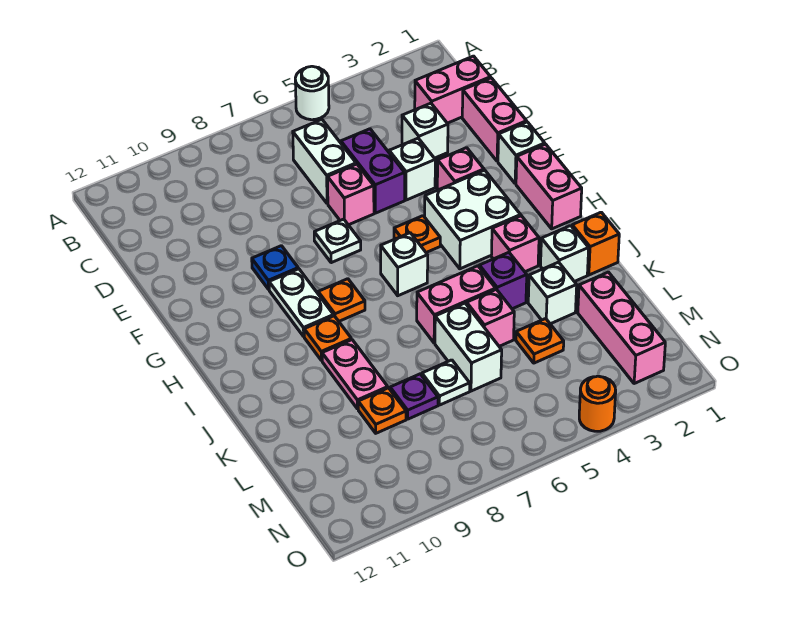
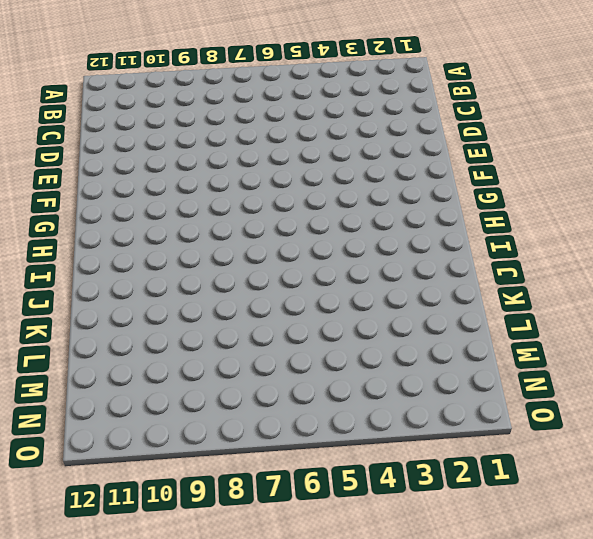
none -> white round brick A5 level 1
none -> pink brick C1:C2 level 1
none -> white brick C6:D6 level 1
none -> pink brick D1:E1 level 1

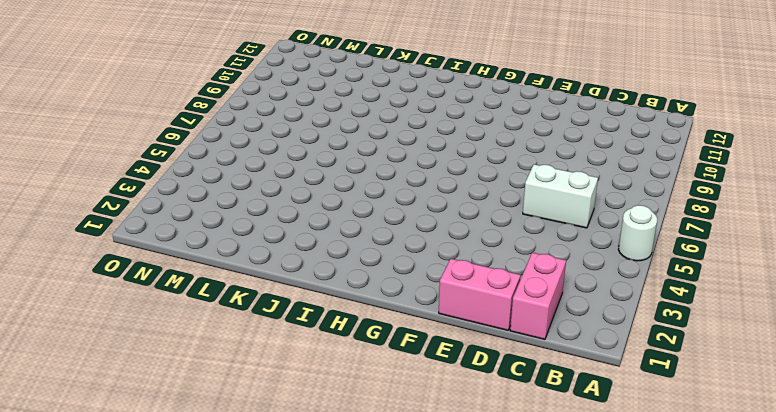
none -> white brick D3 level 1
none -> purple brick D5:E5 level 1
none -> white brick E4 level 1
none -> pink brick E6 level 1

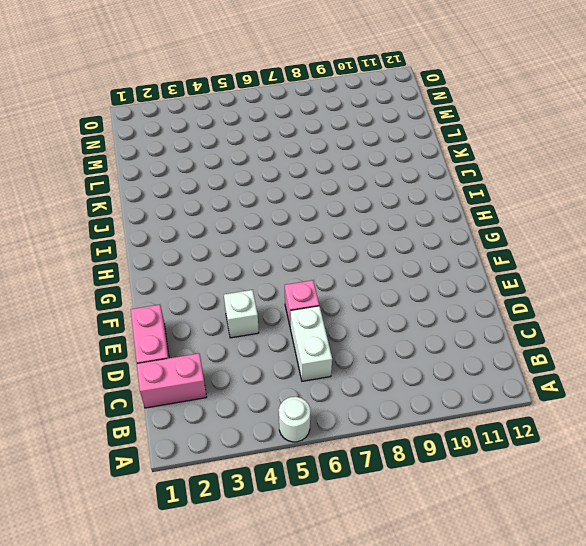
none -> white brick D3 level 1
none -> purple brick D5:E5 level 1
none -> white brick F1 level 1
none -> pink brick F3 level 1

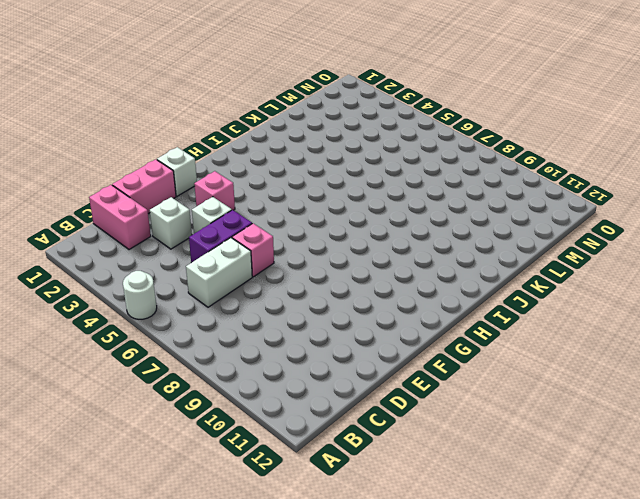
none -> white plate F7 level 1
none -> blue plate F9 level 1
none -> pink brick G1:H1 level 1
none -> white brick G3:H4 level 1

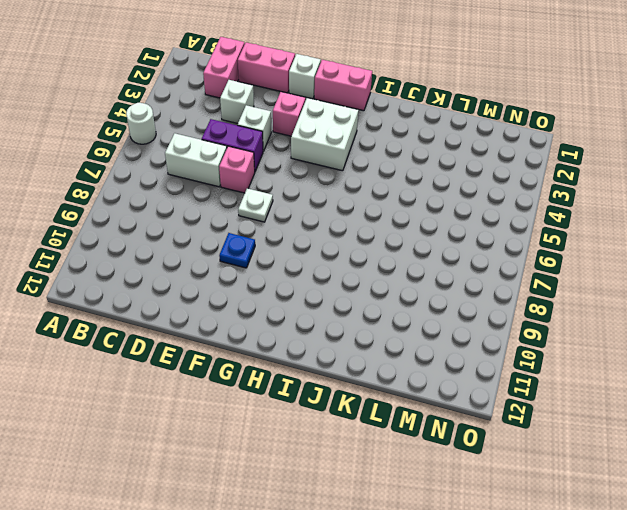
none -> orange plate G5 level 1
none -> white plate G9:H9 level 1
none -> white brick H6 level 1
none -> orange plate H8 level 1

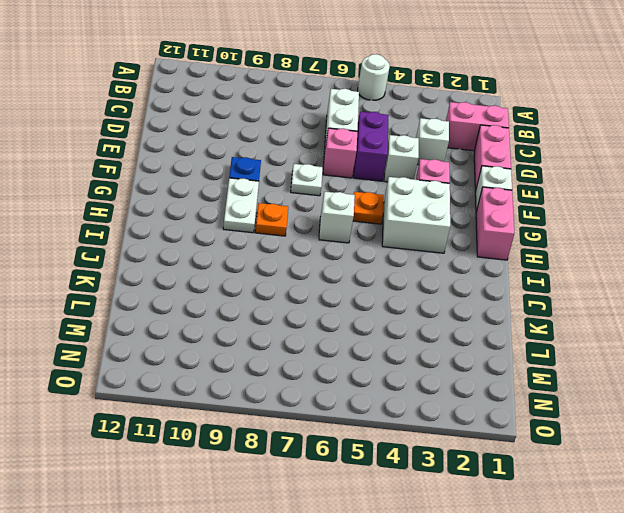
none -> pink brick I3 level 1
none -> orange plate I9 level 1
none -> orange brick J1 level 1
none -> white brick J2 level 1

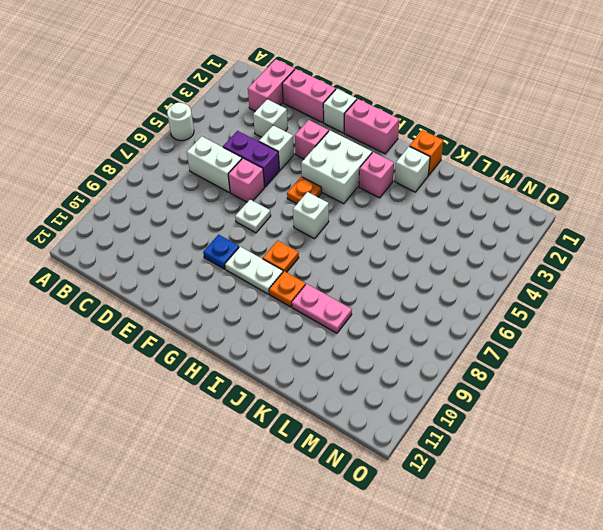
none -> purple brick J4 level 1
none -> pink brick J5:J6 level 1
none -> white brick K3 level 1
none -> pink brick K5 level 1

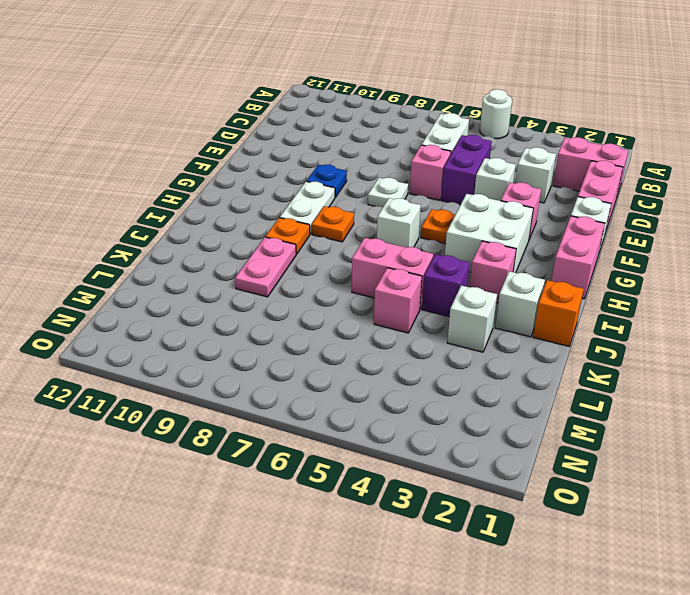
none -> white brick K6:L6 level 1
none -> pink brick L2:N2 level 1
none -> orange plate L4 level 1
none -> white plate L7 level 1

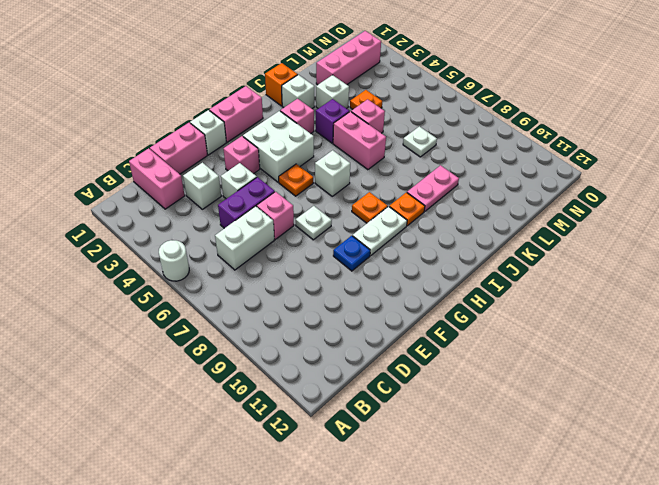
none -> white brick K6:L6 level 1
none -> purple plate L8 level 1
none -> orange plate L9 level 1
none -> orange round brick O4 level 1

